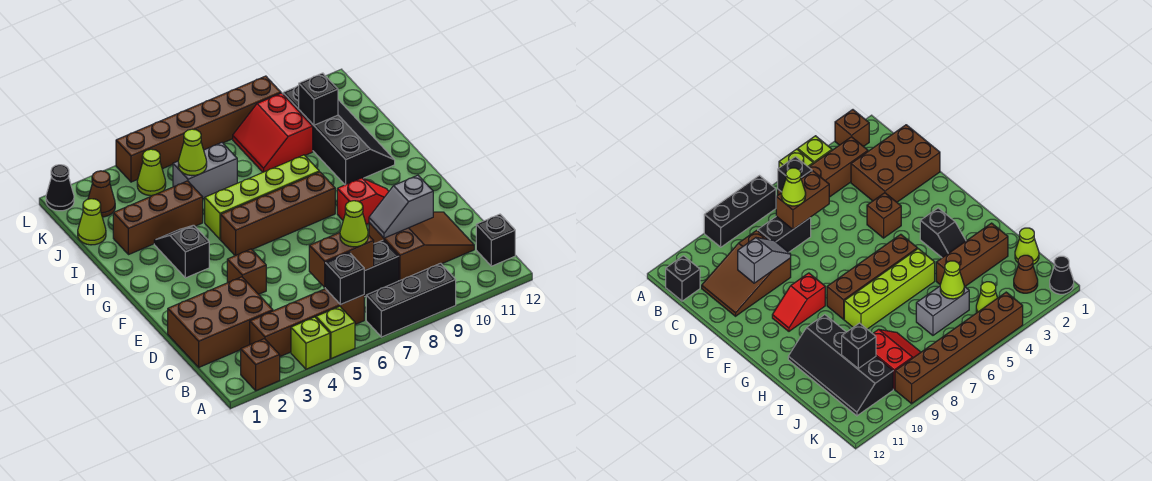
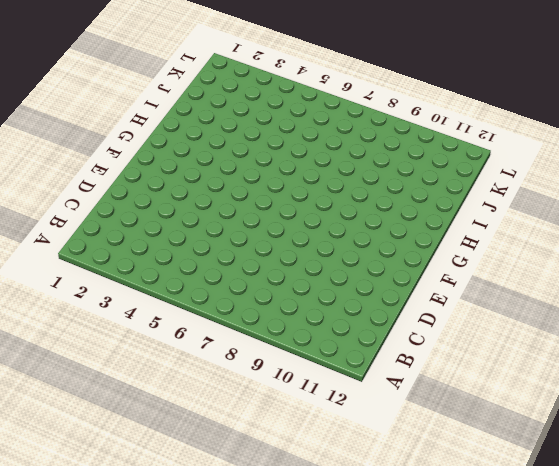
none -> brown brick A2 level 1
none -> lime brick A4 level 1
none -> lime brick A5 level 1

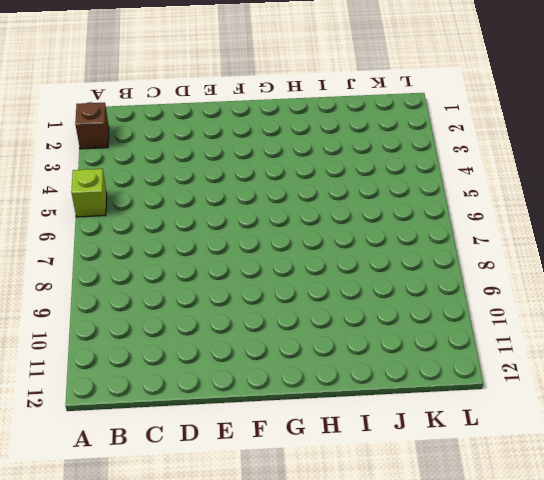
none -> lime brick A4 level 1
none -> black brick A7:A9 level 1
none -> brown brick B3:B6 level 1

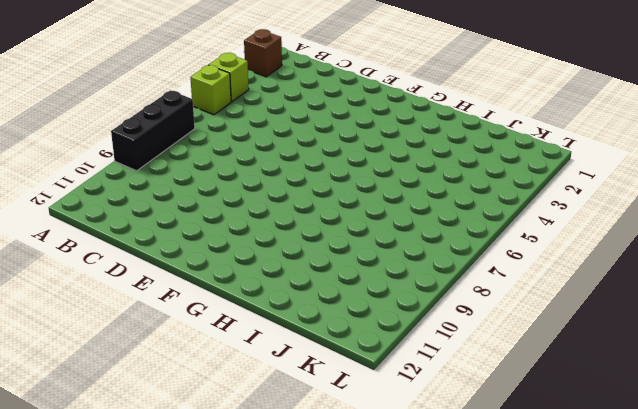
none -> brown brick B3:B6 level 1
none -> black brick B12 level 1
none -> brown brick C1:D3 level 1

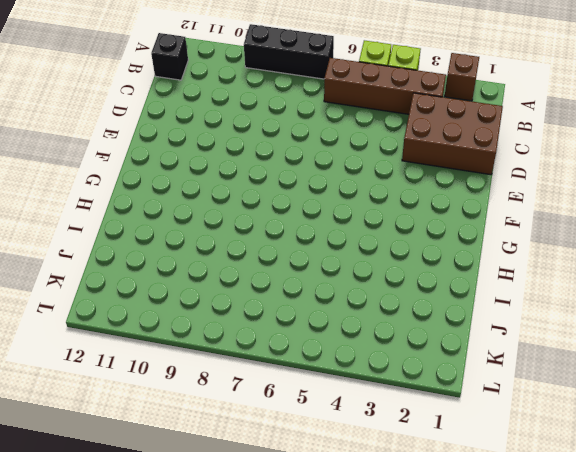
none -> black brick C7:C8 level 1
none -> brown slope C9:D11 level 1 top 9
none -> brown brick E4 level 1

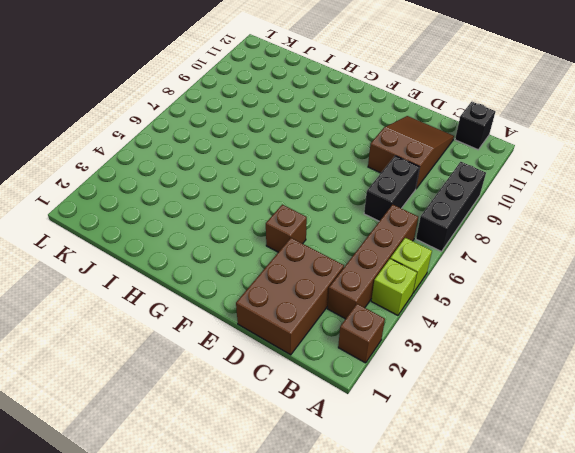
none -> red slope F9:F10 level 1 top 9
none -> black slope G3:H3 level 1 top G
none -> brown brick G5:G8 level 1

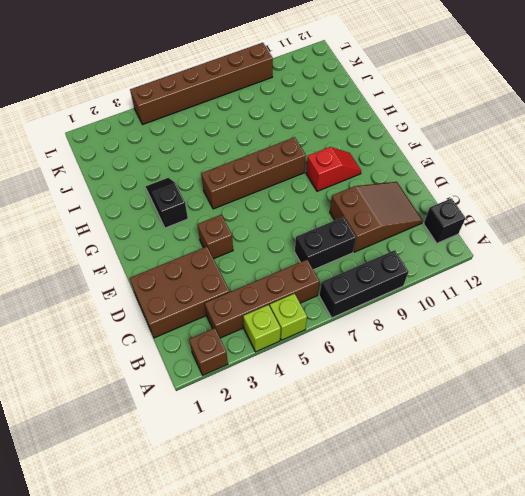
none -> lime brick H5:H8 level 1
none -> black slope H10:K11 level 1 top 10
none -> brown brick I2:I4 level 1

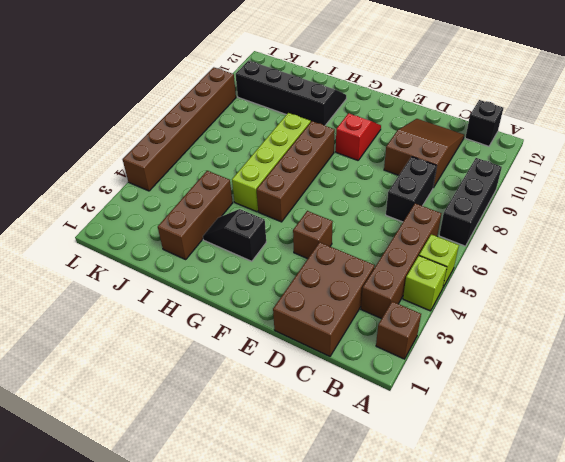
none -> lime cone J1 level 1
none -> grey brick J5:J6 level 1
none -> red slope J8:K9 level 1 top 9

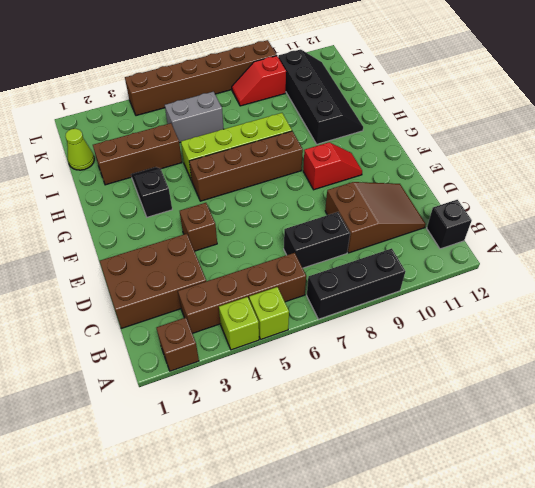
red slope K8:K9 level 1 top 9 -> red slope J8:K9 level 1 top 9
none -> brown cone K2 level 1
none -> lime cone K4 level 1
none -> black cone L1 level 1

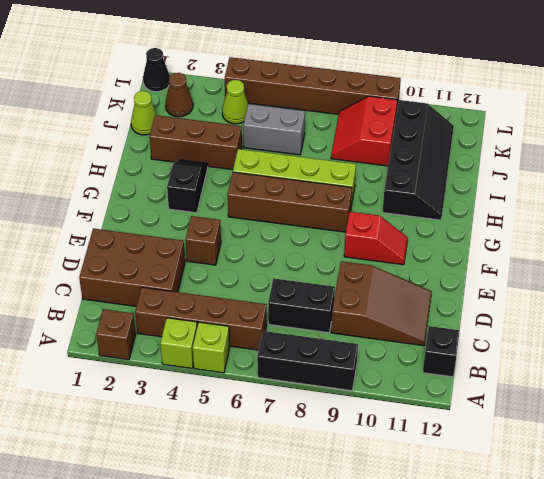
none -> black brick B6 level 2
none -> brown brick C6:C7 level 2
none -> grey slope D9:D10 level 2 top 10

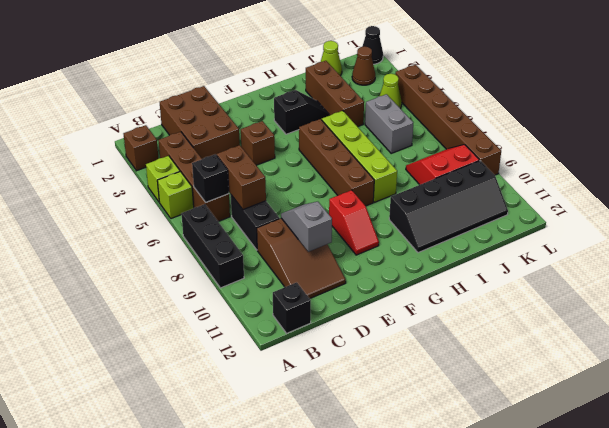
none -> lime cone J5 level 2
none -> black brick J10 level 2
none -> lime cone C7 level 3

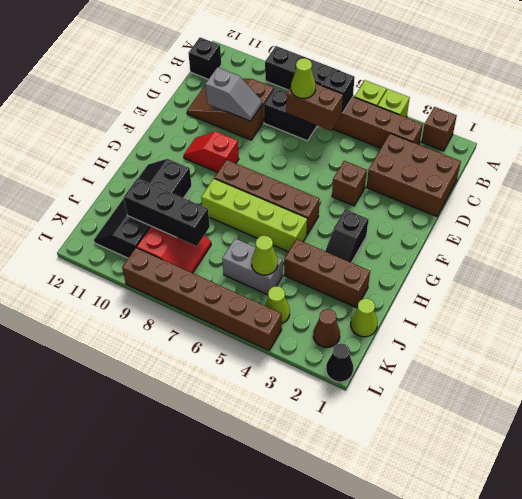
black brick J8:J10 level 2 -> black brick J10 level 2

